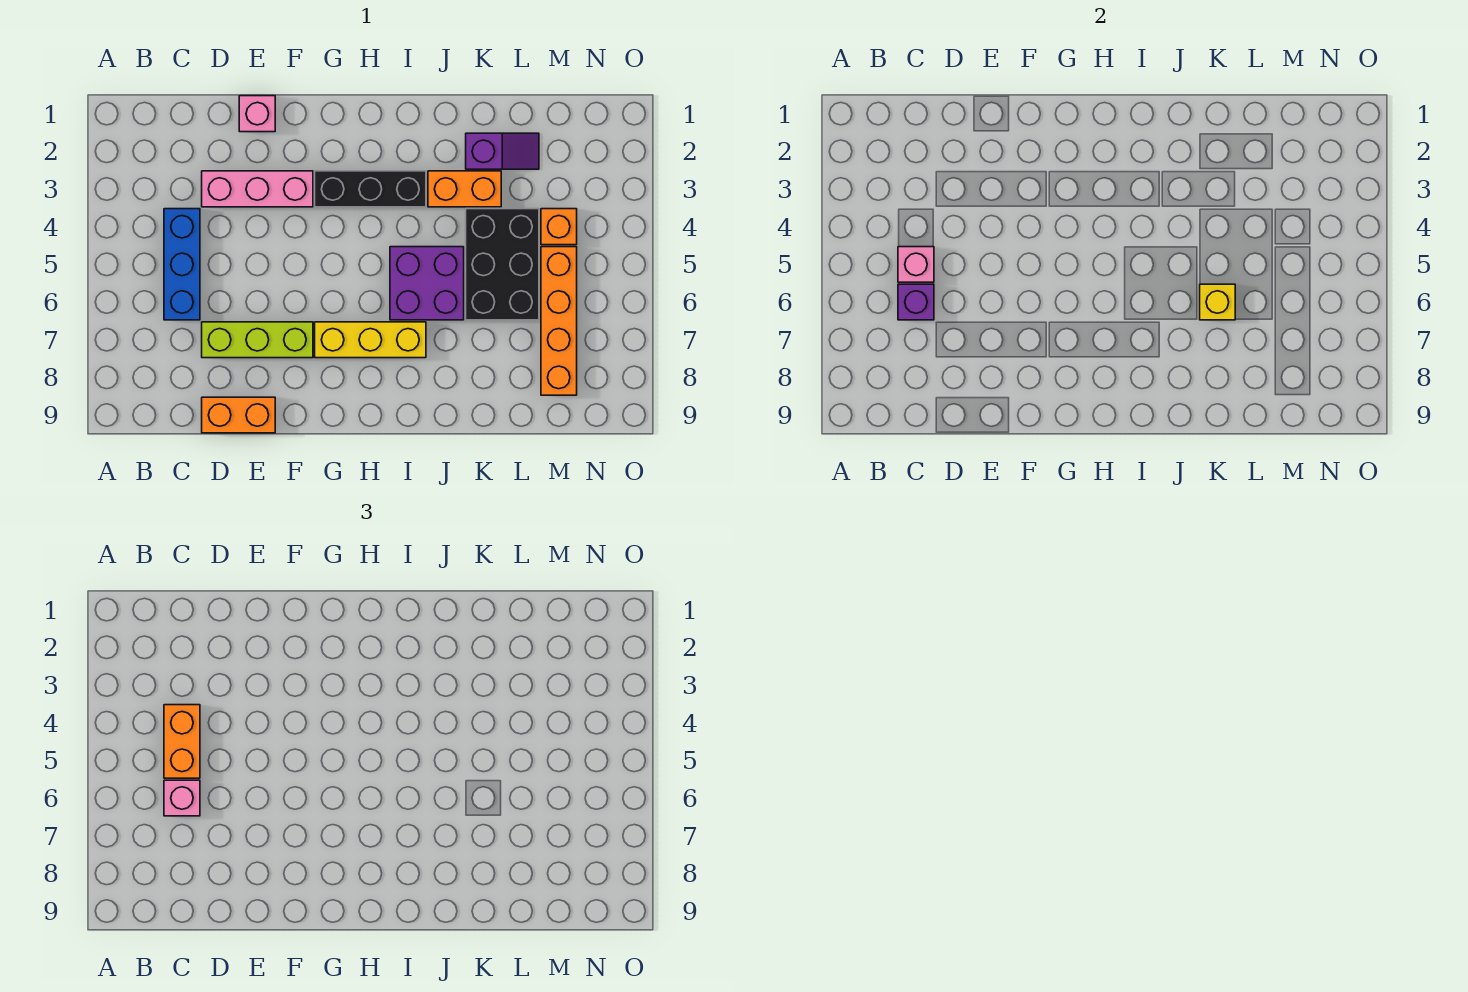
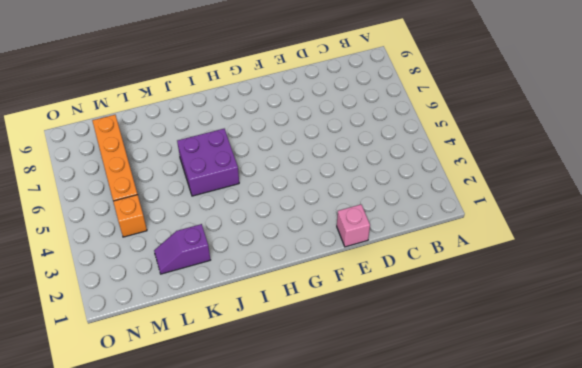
none -> blue brick C4:C6 level 1
none -> pink brick D3:F3 level 1
none -> lime brick D7:F7 level 1

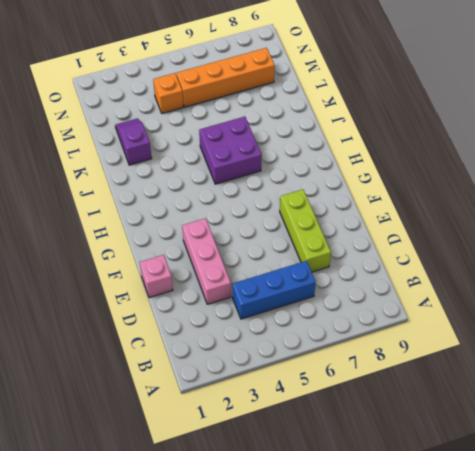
none -> orange brick D9:E9 level 1
none -> black brick G3:I3 level 1
none -> yellow brick G7:I7 level 1

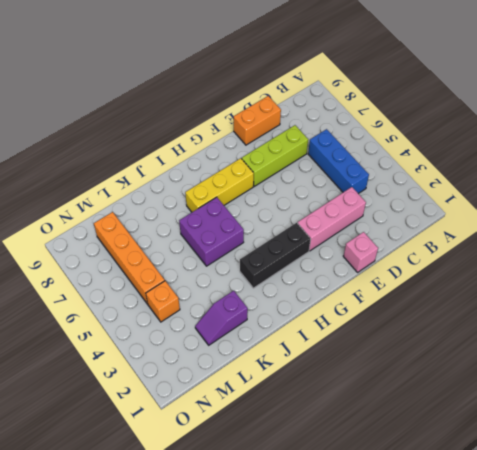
none -> orange brick J3:K3 level 1
none -> black brick K4:L6 level 1
none -> pink brick C5 level 2

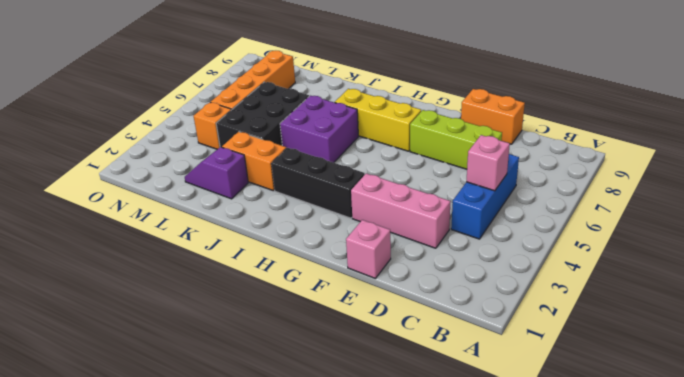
none -> purple brick C6 level 2
none -> yellow brick K6 level 2
none -> orange brick C4:C5 level 3

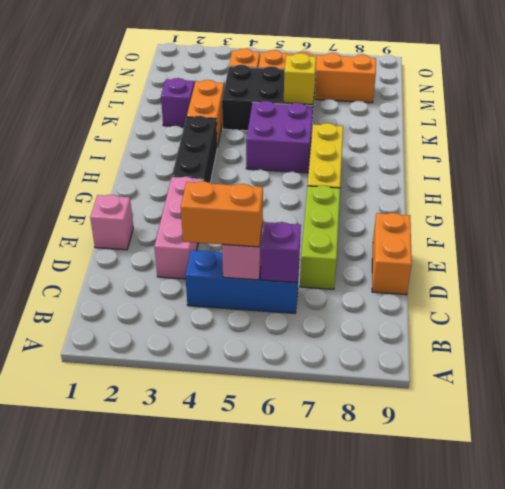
none -> pink brick C6 level 3

